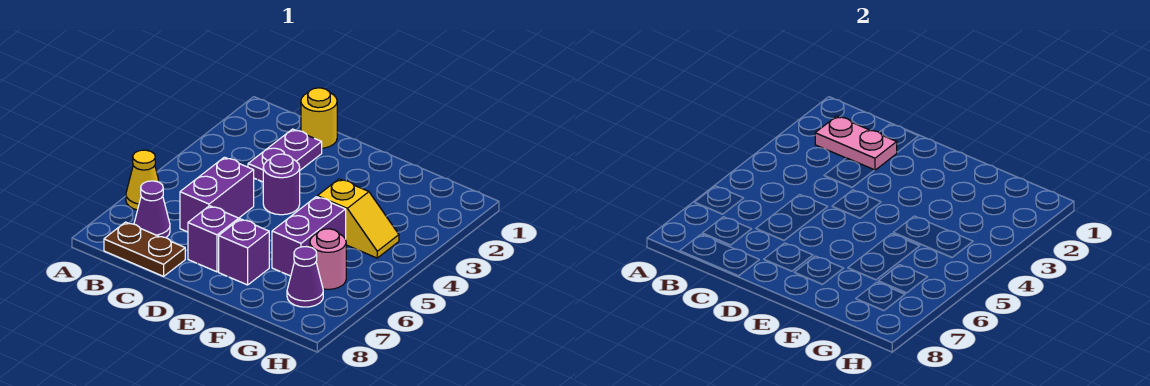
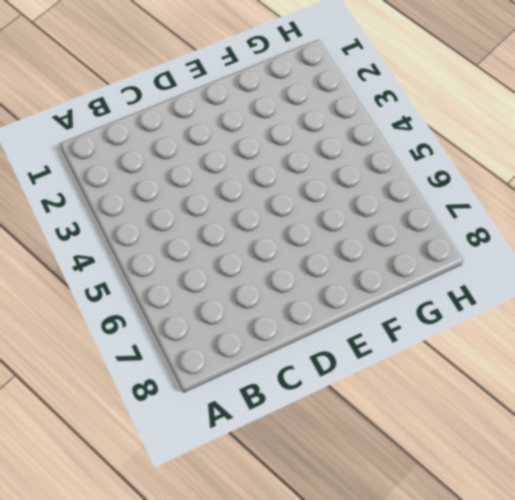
none -> yellow cone A6 level 1
none -> purple cone B7 level 1
none -> brown plate B8:C8 level 1

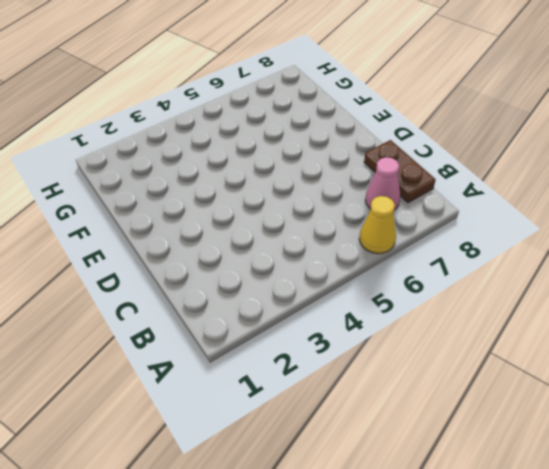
pink cone B7 level 1 -> purple cone B7 level 1
none -> yellow round brick C1 level 1
none -> purple plate C2:C3 level 1
none -> purple brick C5:C6 level 1

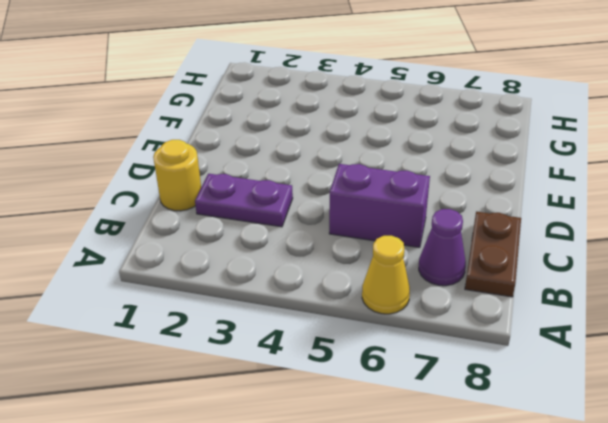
none -> purple round brick D4 level 1
none -> purple brick D7 level 1
none -> purple brick E7 level 1

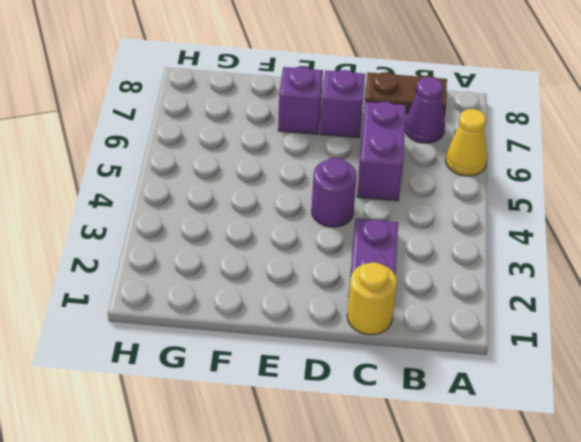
none -> yellow slope F4:G4 level 1 top F
none -> purple brick F5:F6 level 1
none -> pink round brick G6 level 1

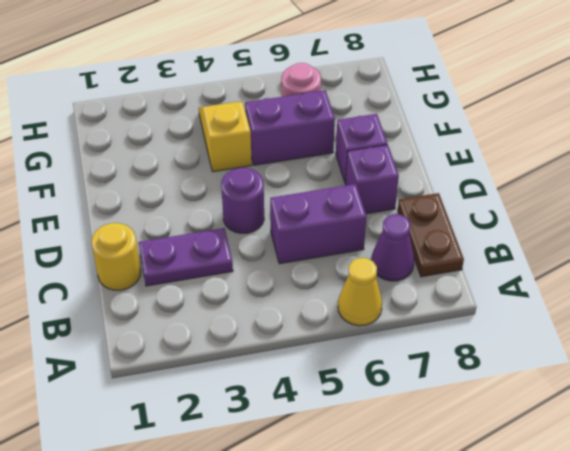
none -> purple cone G7 level 1
none -> pink plate B2:C2 level 2

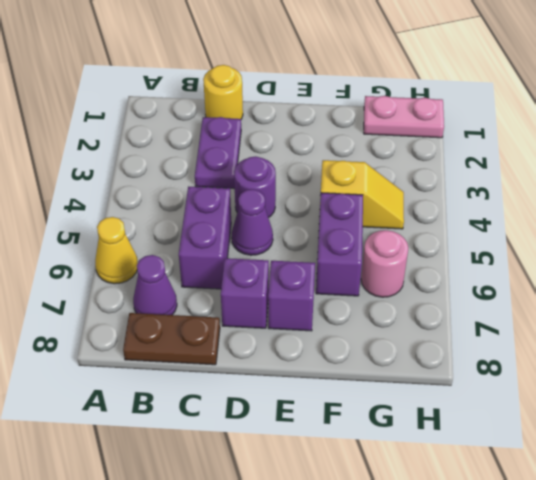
purple cone D5 level 1 -> purple cone G7 level 1
pink plate G1:H1 level 1 -> pink plate B2:C2 level 2

